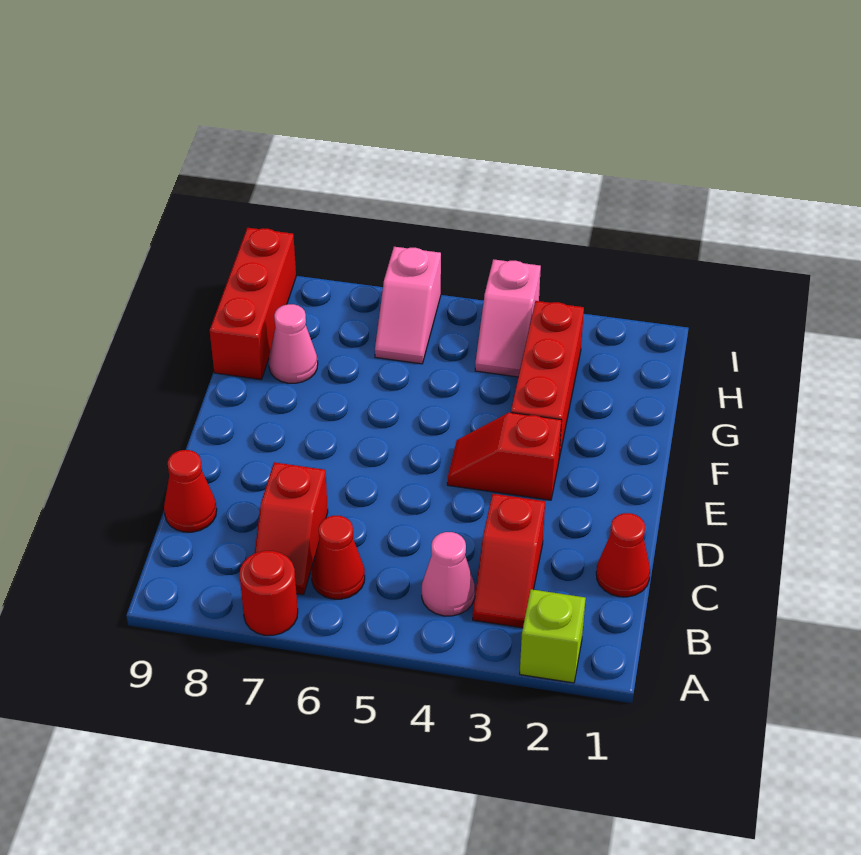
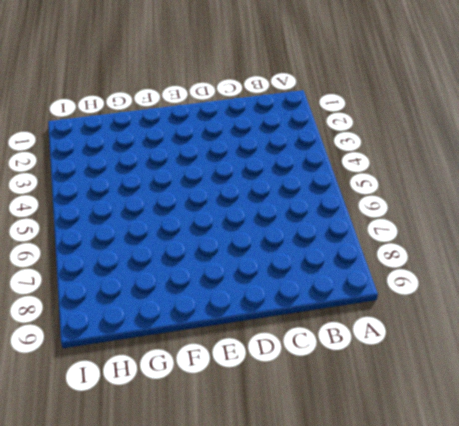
none -> lime brick A2 level 1
none -> red round brick A7 level 1
none -> red slope B3:C3 level 1 top C

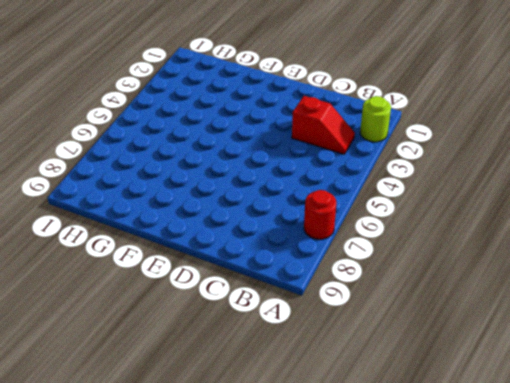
lime round brick A2 level 1 -> lime brick A2 level 1
none -> pink cone B4 level 1
none -> red cone B6 level 1
none -> red slope B7:C7 level 1 top C

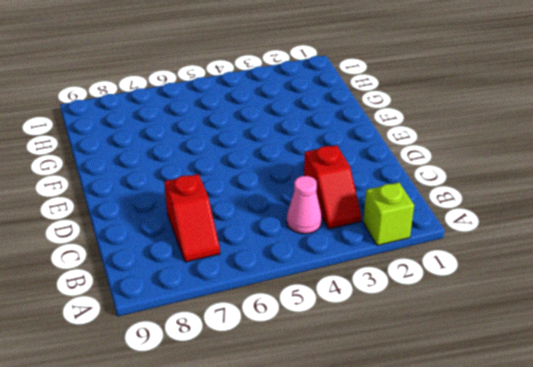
none -> red round brick A7 level 1
none -> red cone B6 level 1
none -> red cone C1 level 1

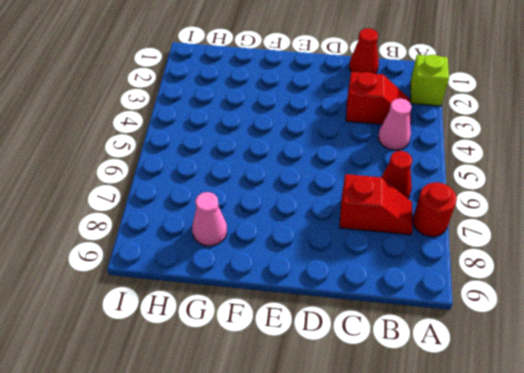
none -> red cone C9 level 1
none -> red slope E3:E4 level 1 top 3
none -> red brick F3:H3 level 1

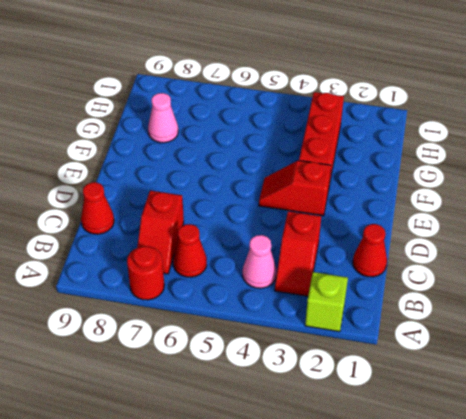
none -> red brick G9:I9 level 1
none -> pink slope H4:I4 level 1 top I
none -> pink slope H6:I6 level 1 top I

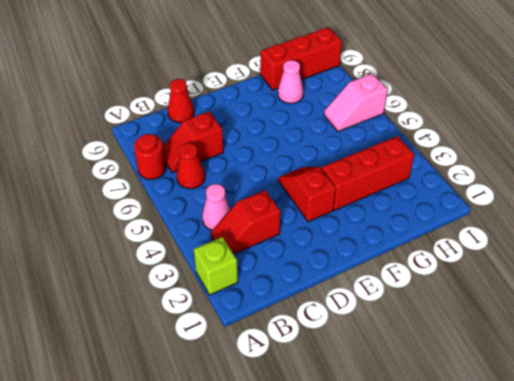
none -> red cone C1 level 1
none -> pink slope H4:I4 level 1 top I

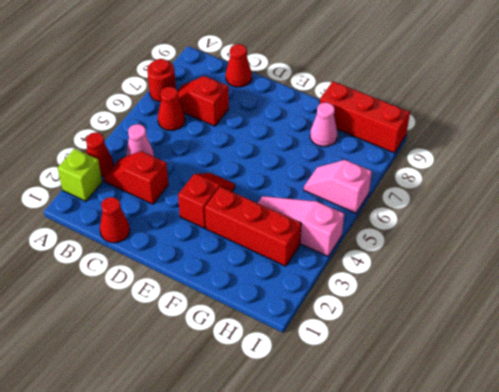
red cone A3 level 1 -> none
pink slope G4:I4 level 1 top I -> pink slope H4:I4 level 1 top I

